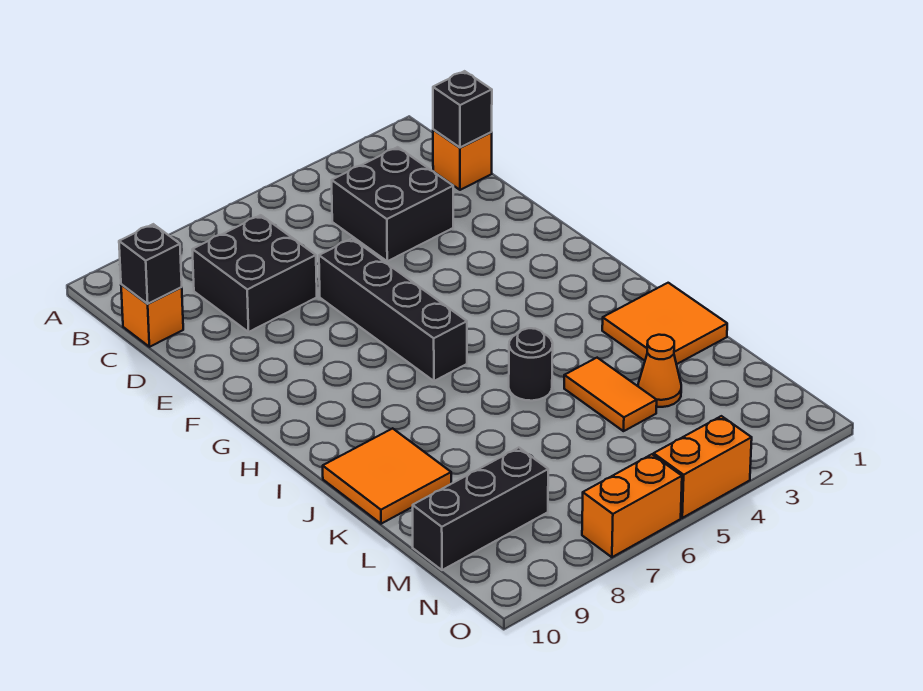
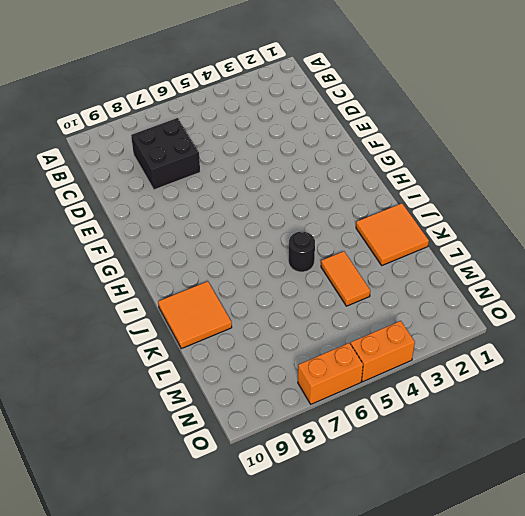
none -> orange brick C1 level 1
none -> black brick C3:D4 level 1
none -> orange brick C10 level 1

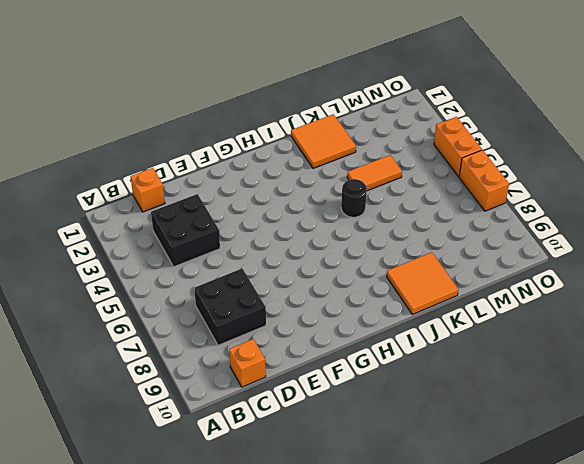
none -> black brick E6:H6 level 1
none -> orange cone L3 level 1
none -> black brick M8:M10 level 1

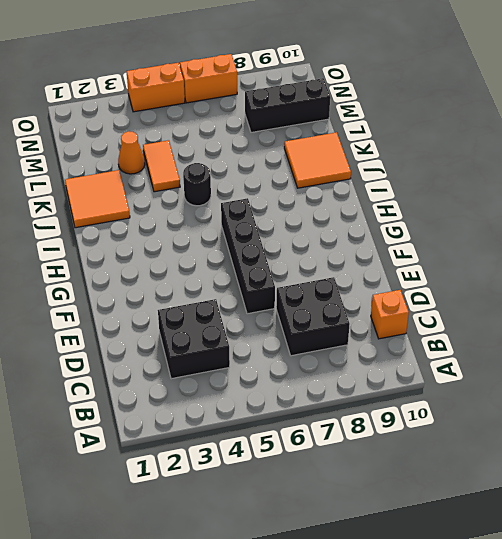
none -> orange brick C1 level 1
none -> black brick C1 level 2
none -> black brick C10 level 2

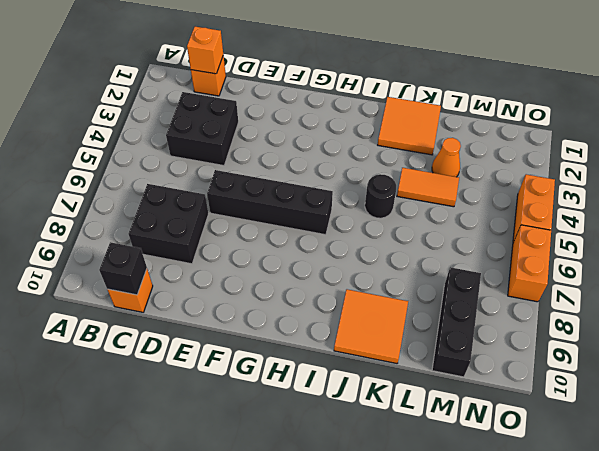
orange brick C1 level 2 -> black brick C1 level 2

